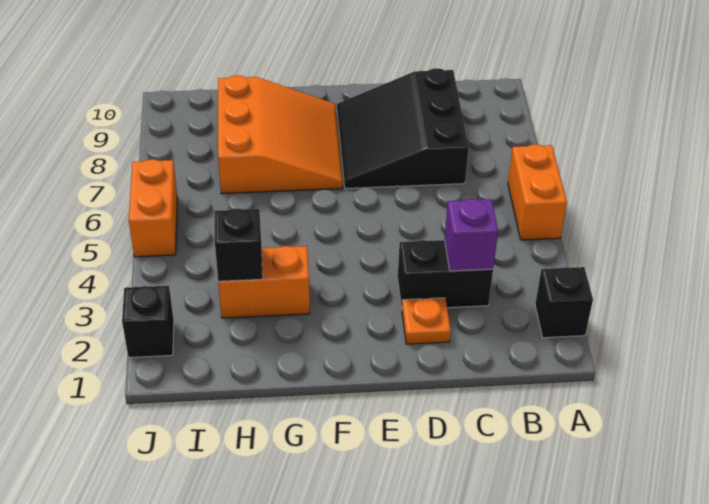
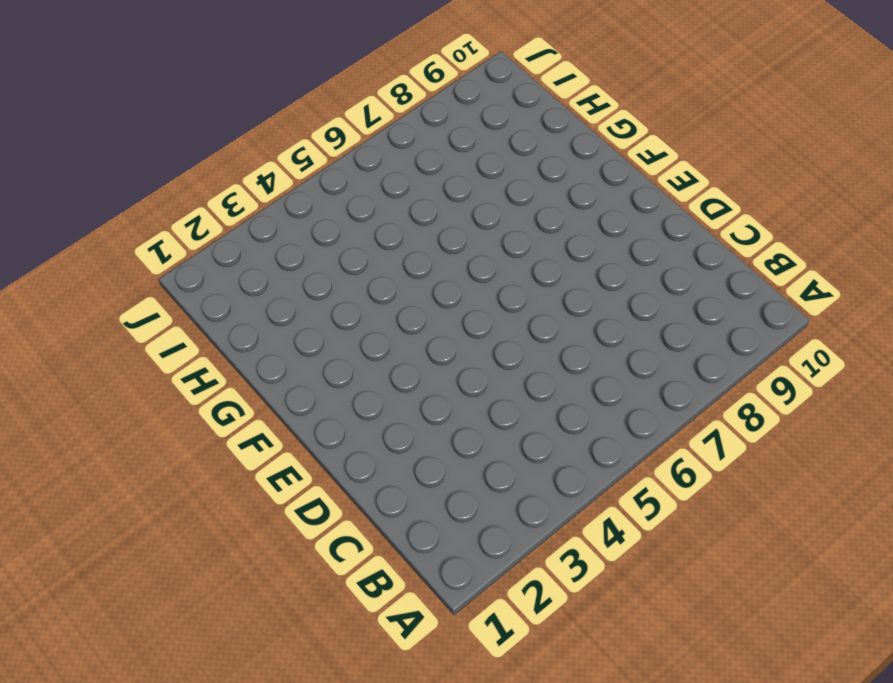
none -> black brick A2 level 1
none -> orange brick A5:A6 level 1

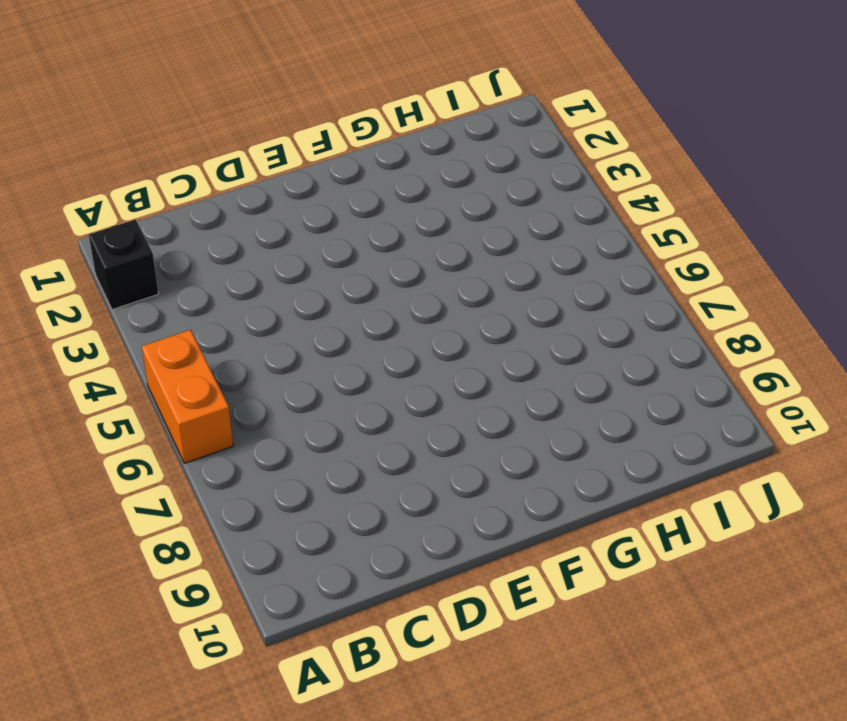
none -> black brick C3:D3 level 1
none -> black slope C7:E9 level 1 top C

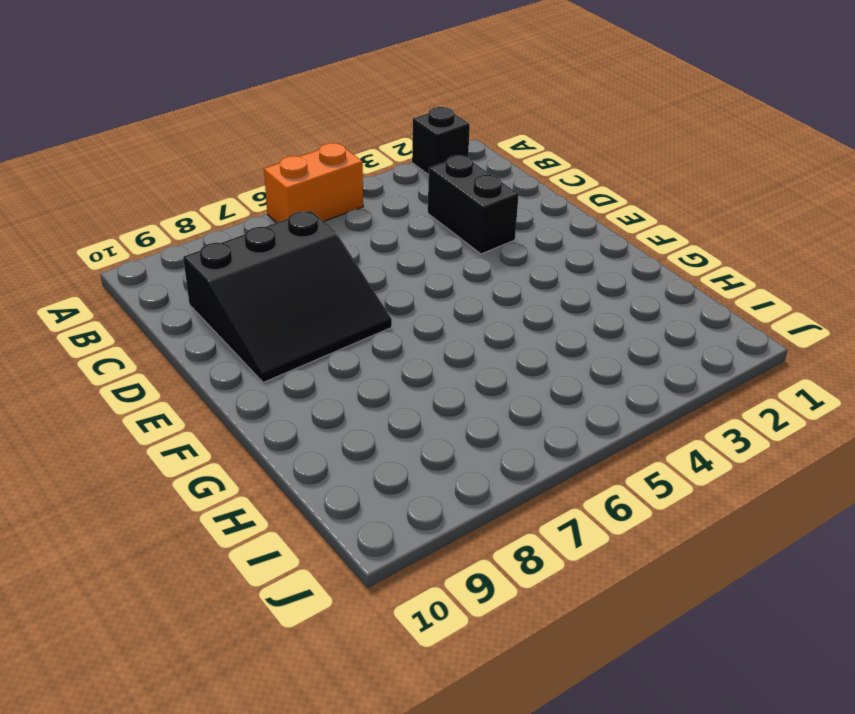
none -> orange plate D2 level 1
none -> orange slope F7:H9 level 1 top H

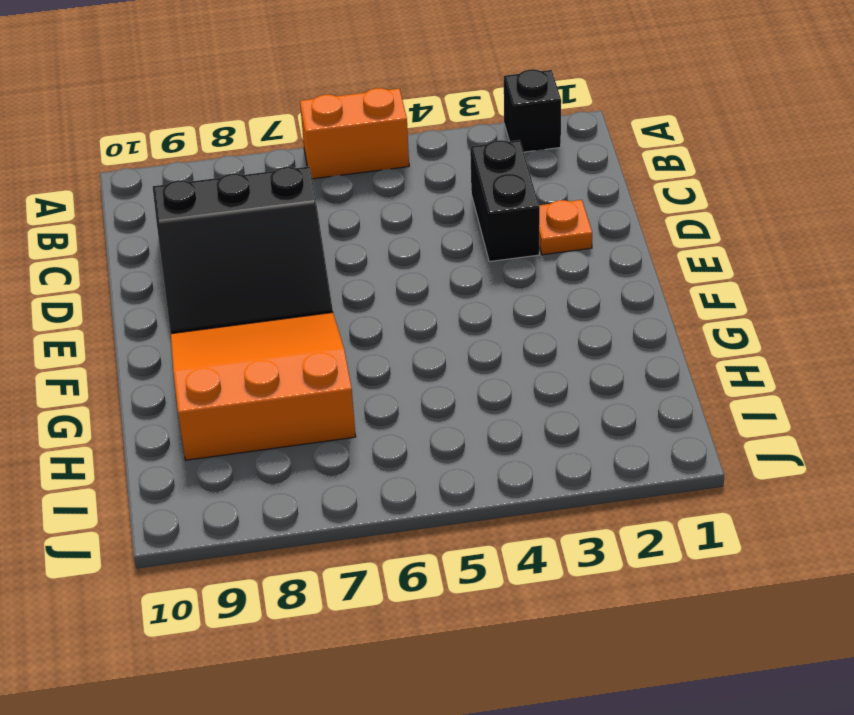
none -> orange brick G3:H3 level 1
none -> black brick J2 level 1

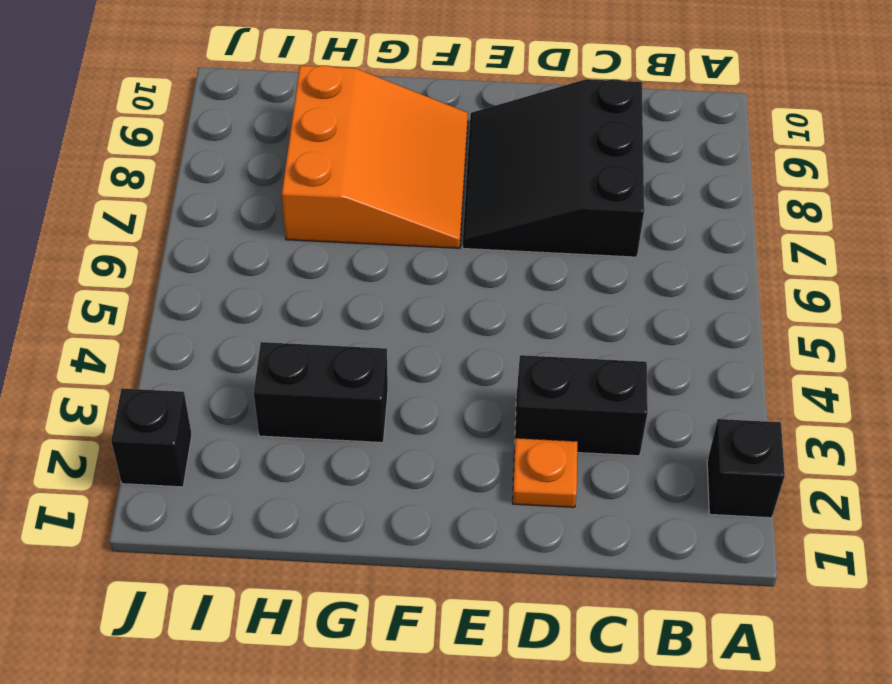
black brick G3:H3 level 1 -> orange brick G3:H3 level 1
none -> orange brick A5:A6 level 1
none -> orange brick J5:J6 level 1

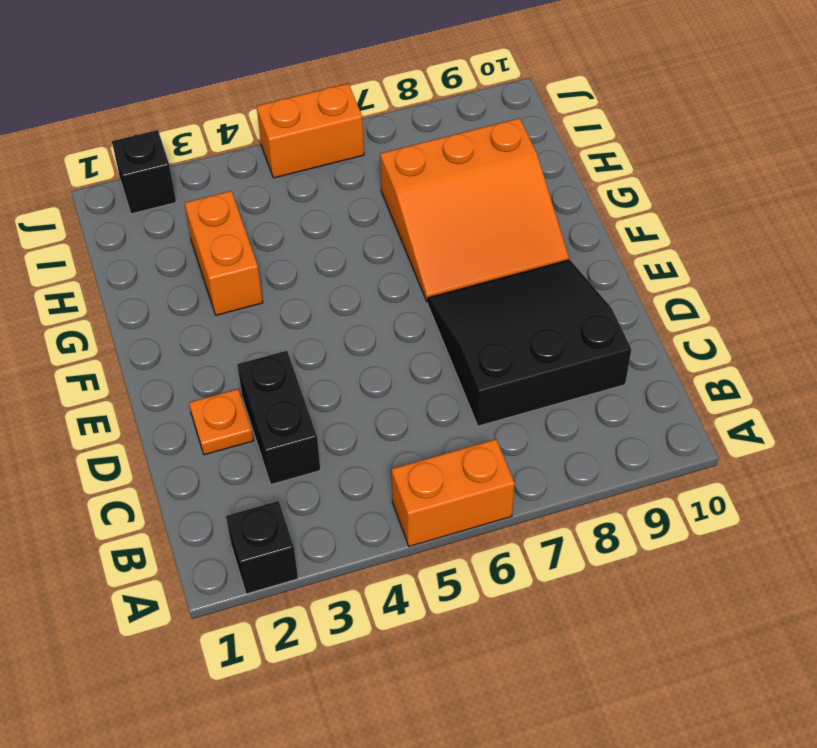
none -> purple brick C3 level 2
none -> black brick H3 level 2

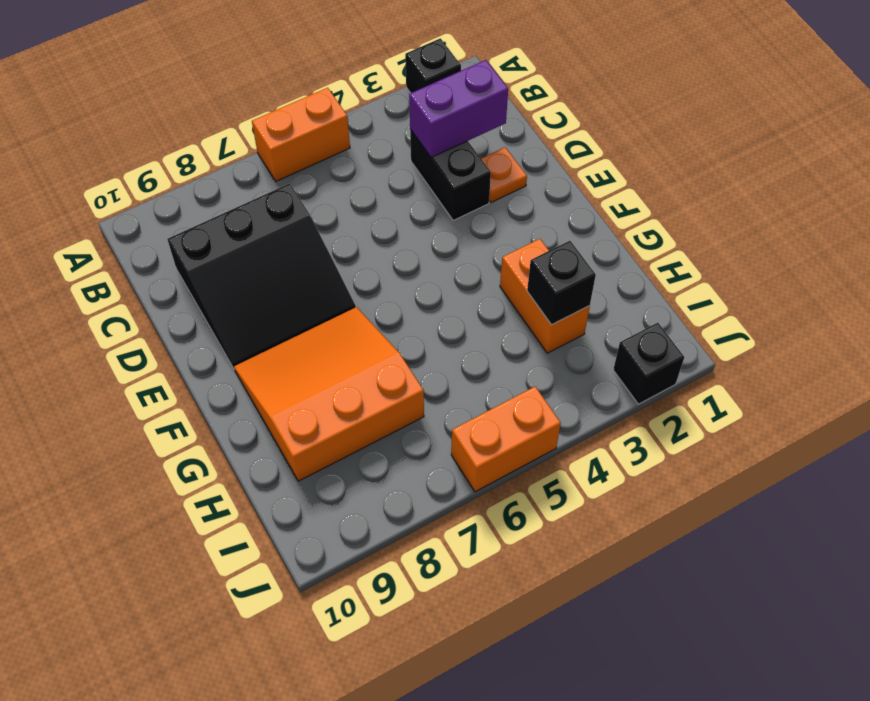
purple brick C2:C3 level 2 -> purple brick C3 level 2

